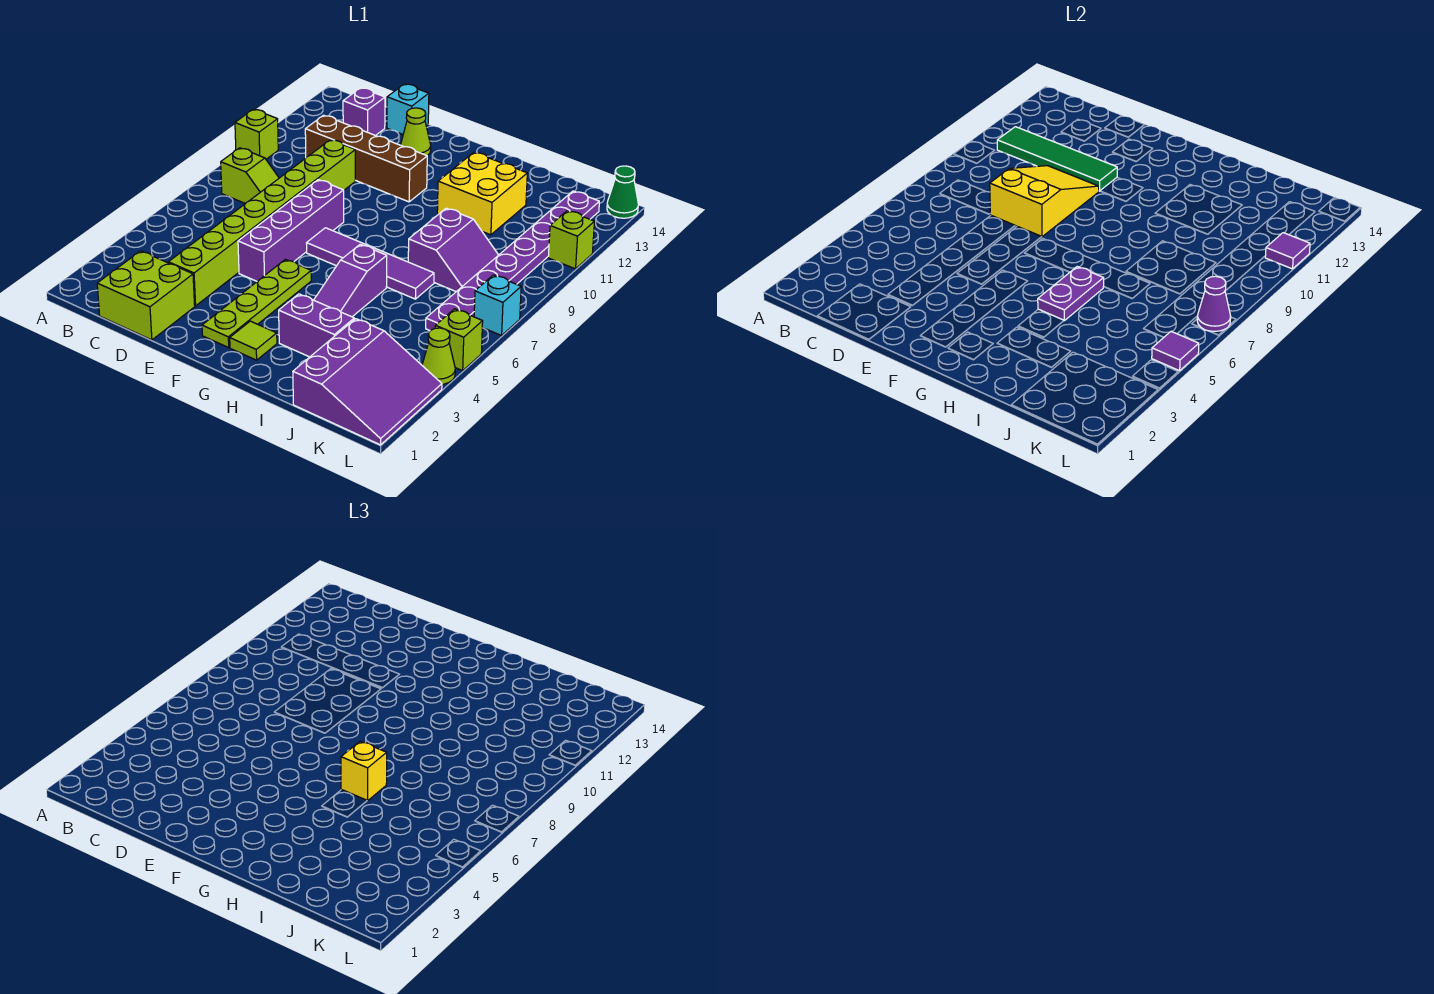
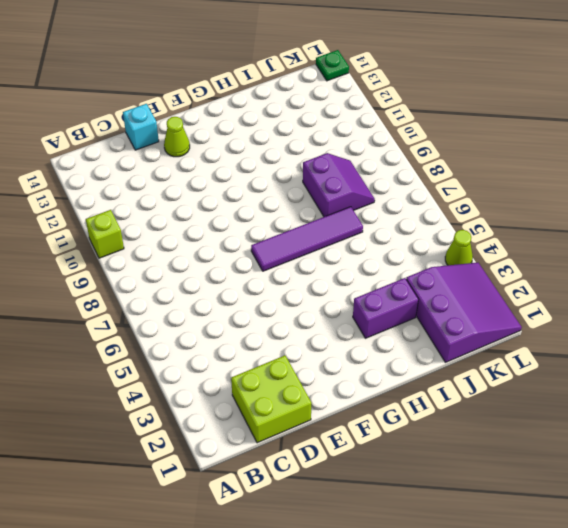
green plate L14 level 1 -> green cone L14 level 1
none -> lime slope B8:C8 level 1 top B
none -> brown brick C11:F11 level 1
none -> purple brick C13 level 1
none -> lime brick D3:D10 level 1

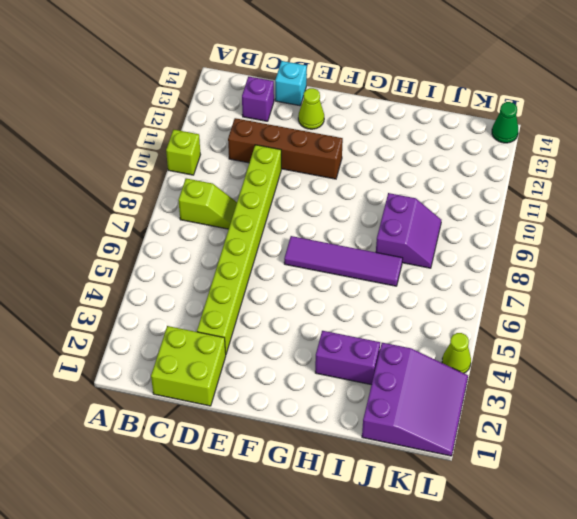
none -> purple brick E5:E8 level 1
none -> lime plate F2:F5 level 1
none -> lime tile G2 level 1
none -> purple slope H4:H6 level 1 top 6

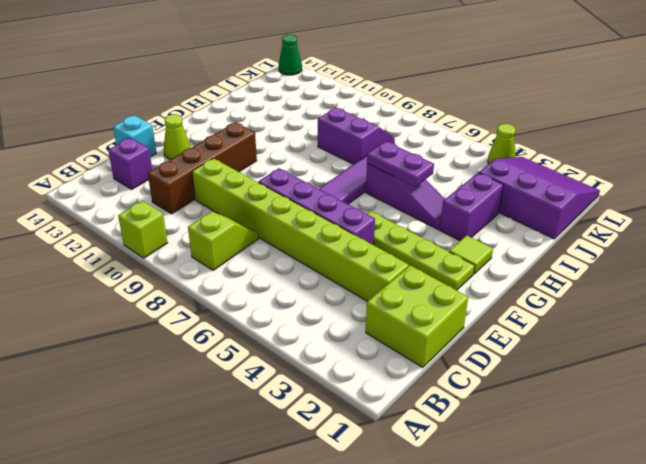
none -> yellow brick H11:I12 level 1
none -> purple plate K6:K13 level 1
none -> lime brick L5 level 1
none -> cyan brick L7 level 1

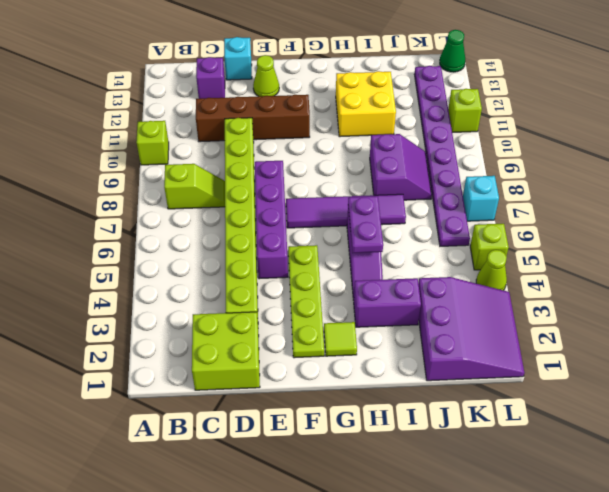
none -> green tile B11:E11 level 2
none -> yellow slope D8:E10 level 2 top 8
none -> purple tile L5 level 2
none -> purple cone L7 level 2

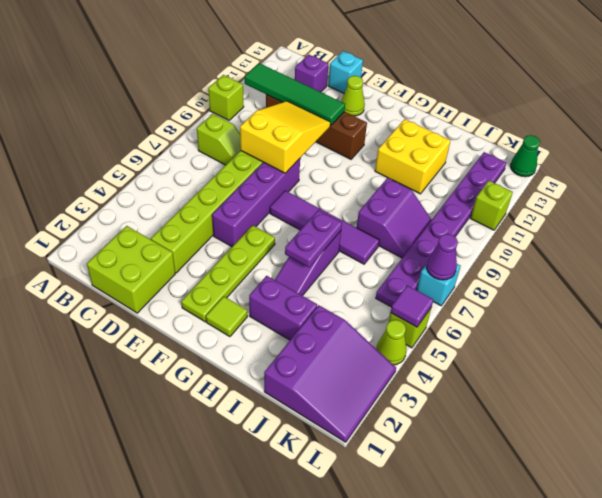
none -> purple tile L11 level 2
none -> yellow brick H6 level 3

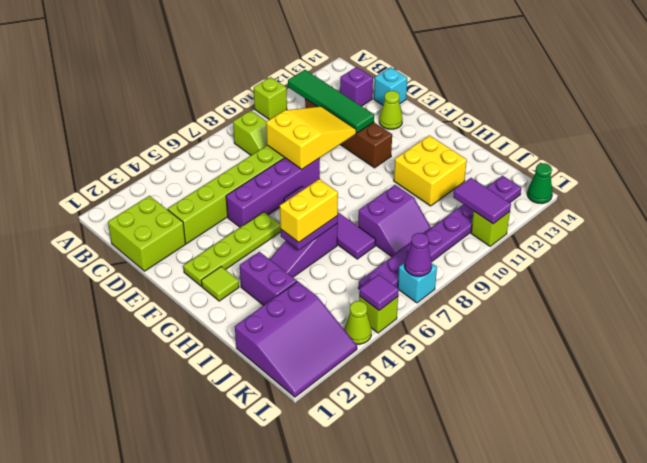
yellow brick H5:H6 level 3 -> yellow brick H6 level 3
purple tile K11:L11 level 2 -> purple tile L11 level 2

